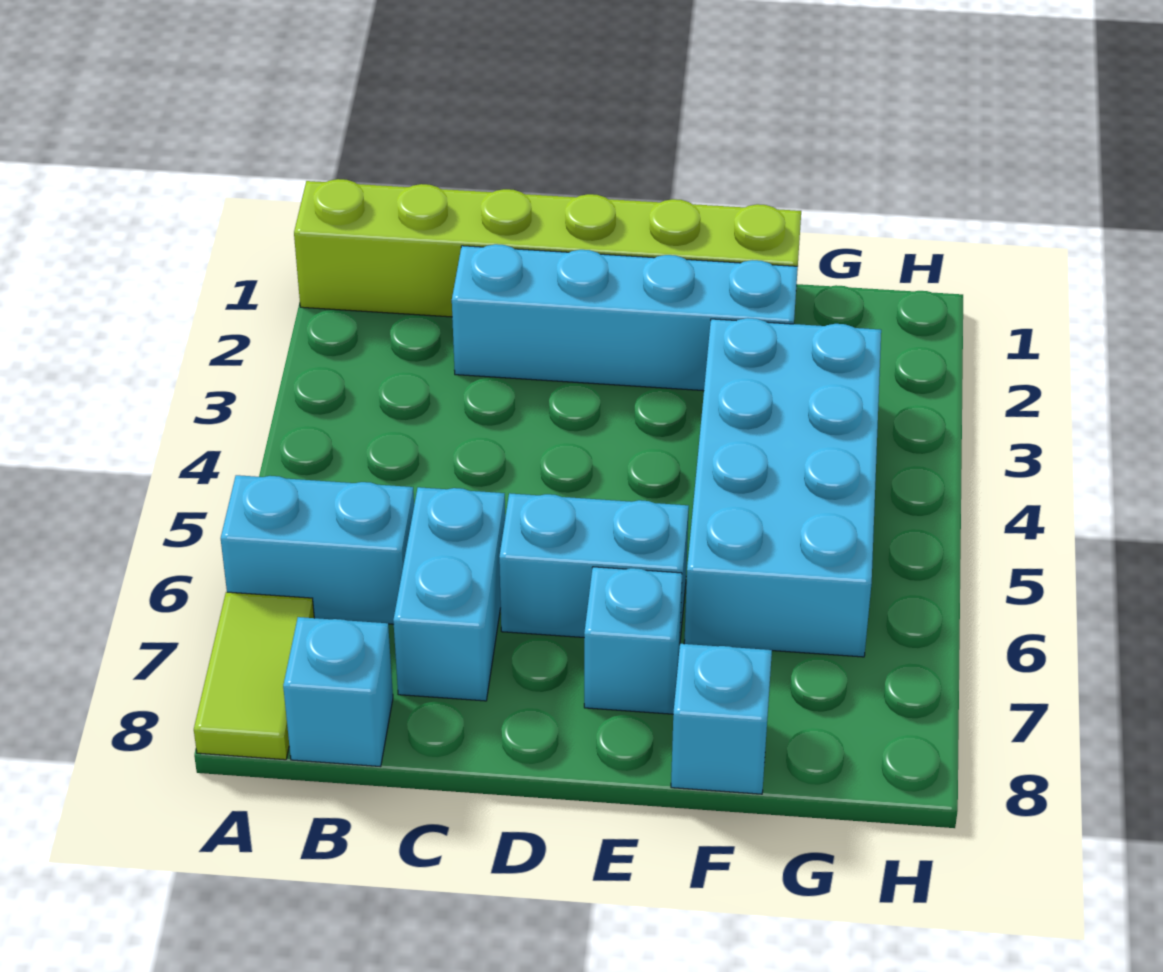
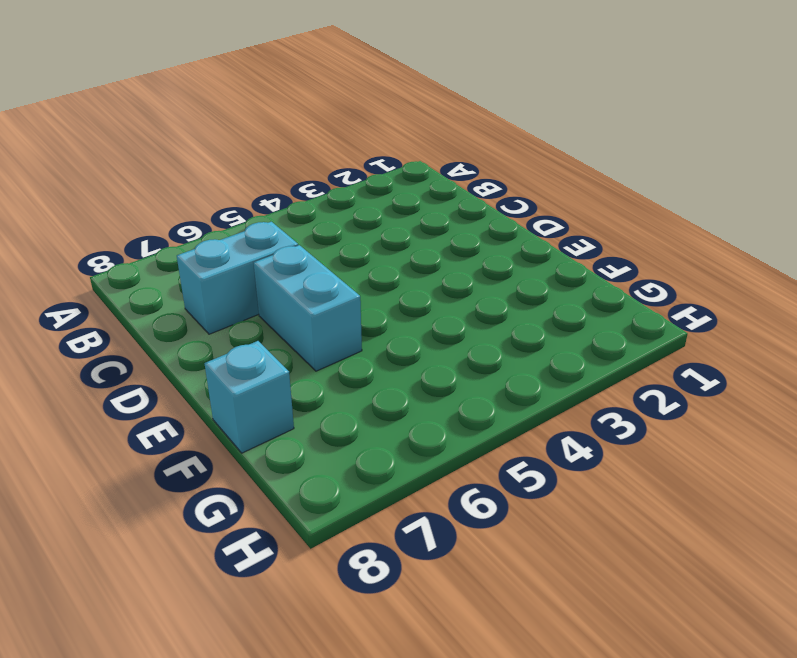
none -> lime brick A1:F1 level 1
none -> cyan brick A6:B6 level 1

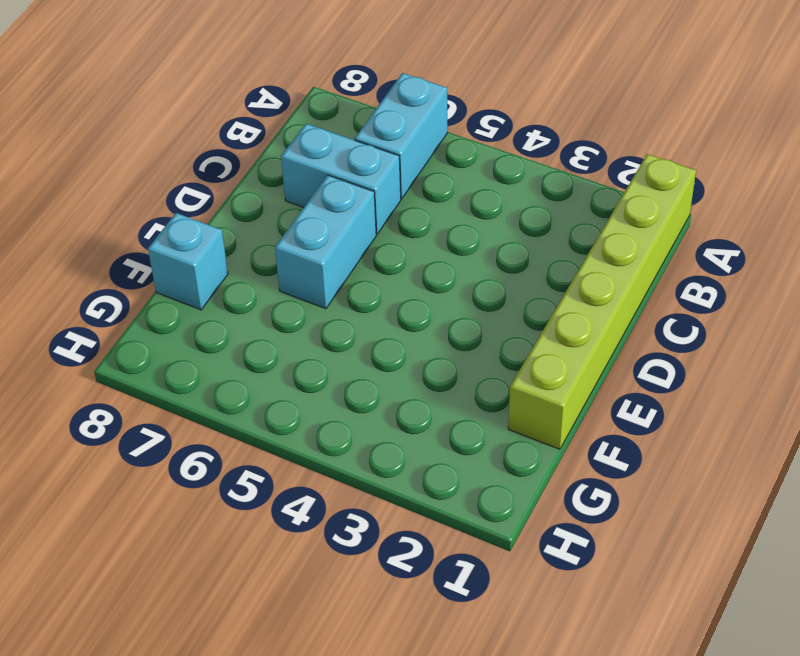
none -> lime tile A7:A8 level 1
none -> cyan brick B8 level 1

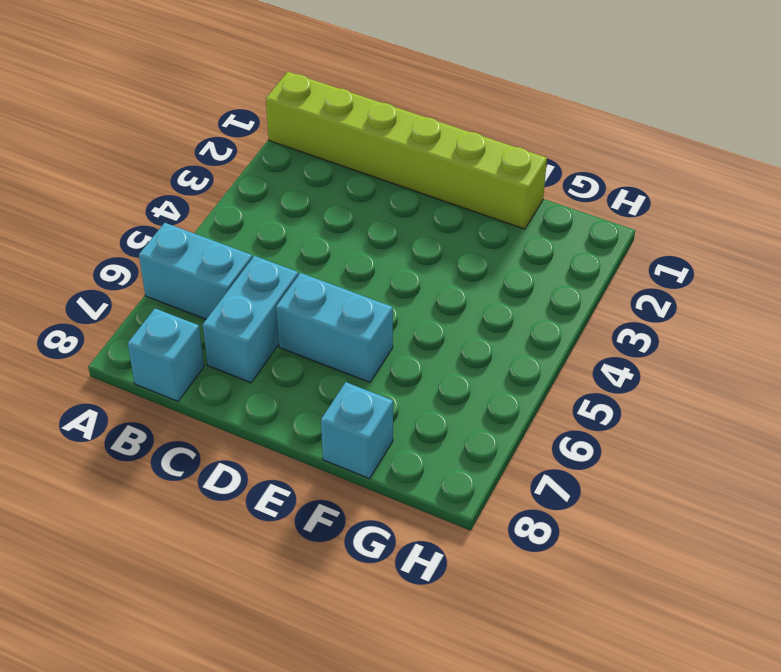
none -> lime tile A7:A8 level 1
none -> cyan brick C2:F2 level 1

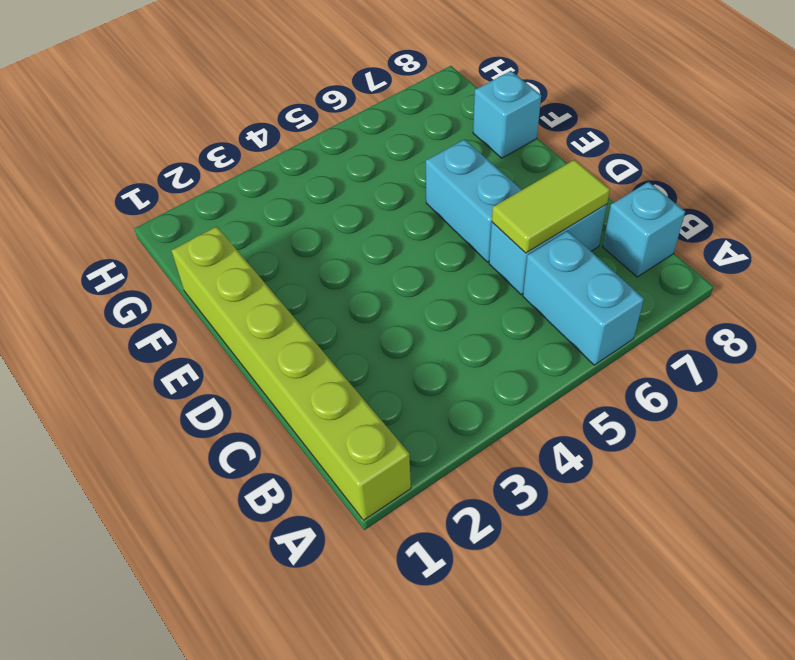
lime tile C6:C7 level 2 -> lime tile A7:A8 level 1
none -> cyan brick C2:F2 level 1
none -> cyan brick E7 level 1

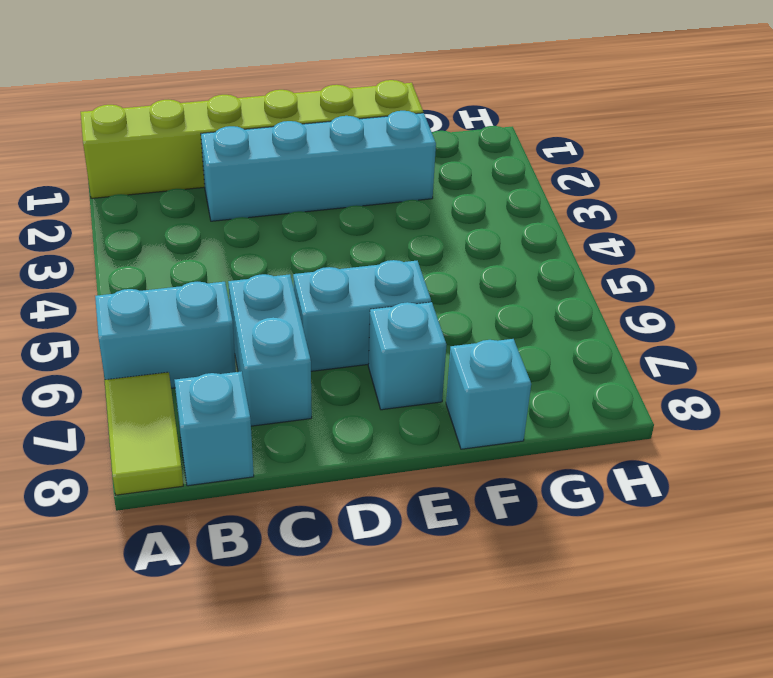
none -> cyan brick F3:G6 level 1

